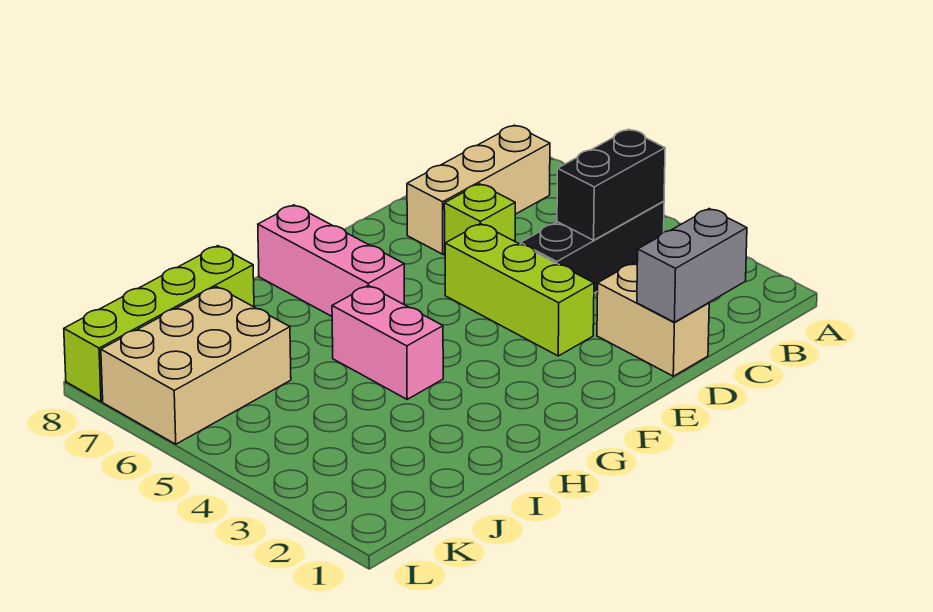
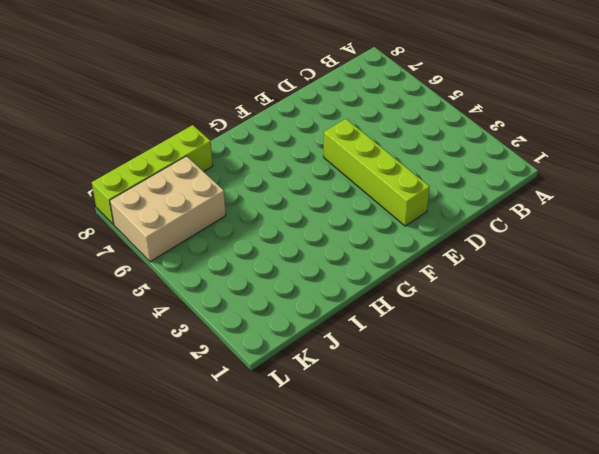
lime brick E2:E5 level 1 -> lime brick E3:E5 level 1
none -> black brick B4:D4 level 1
none -> tan brick B7:D7 level 1

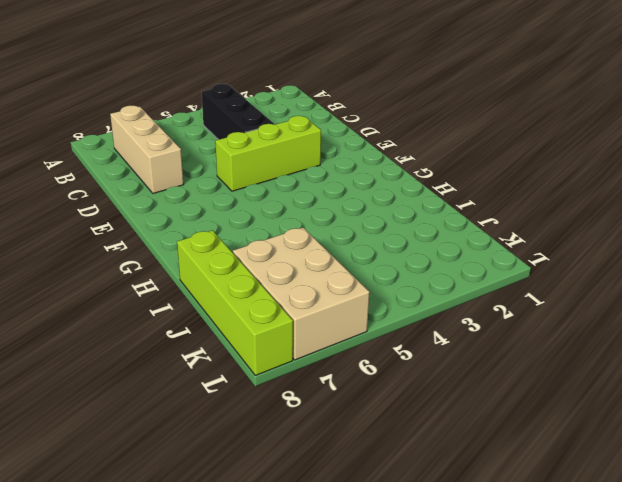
none -> tan brick D1:D2 level 1
none -> lime brick D6 level 1

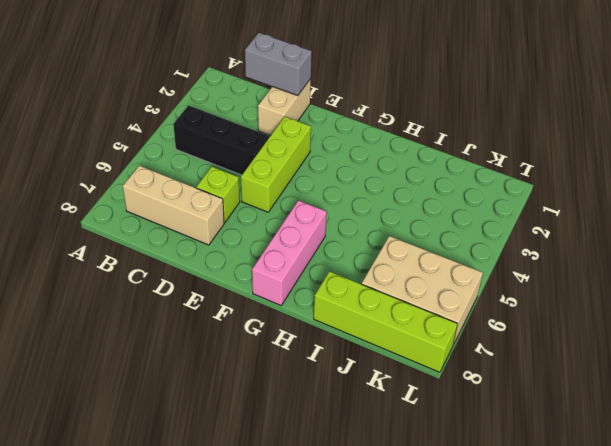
none -> pink brick H4:H5 level 1
none -> black brick B4:C4 level 2

